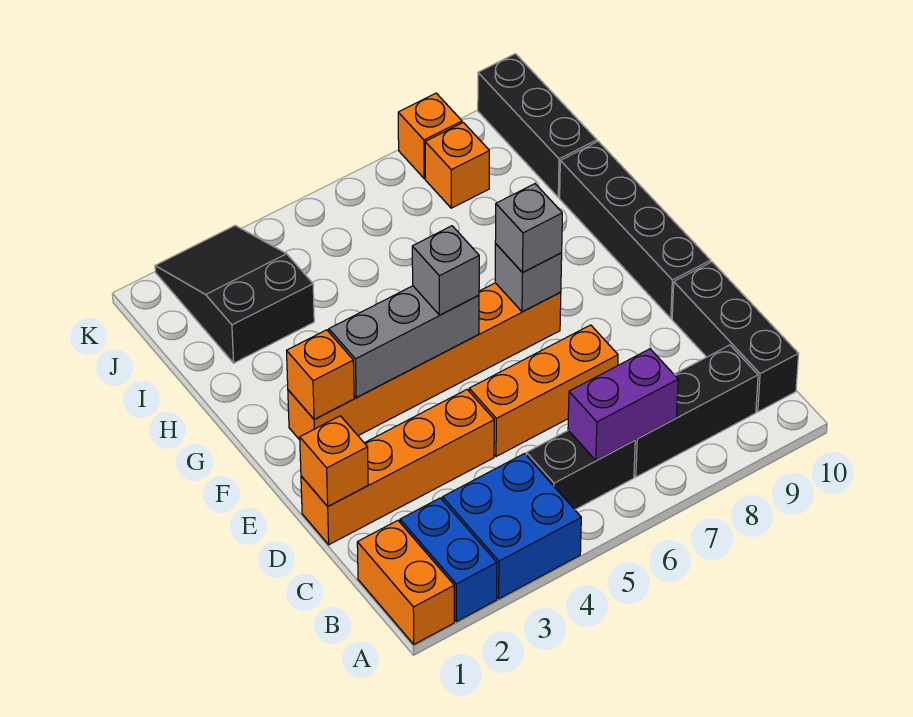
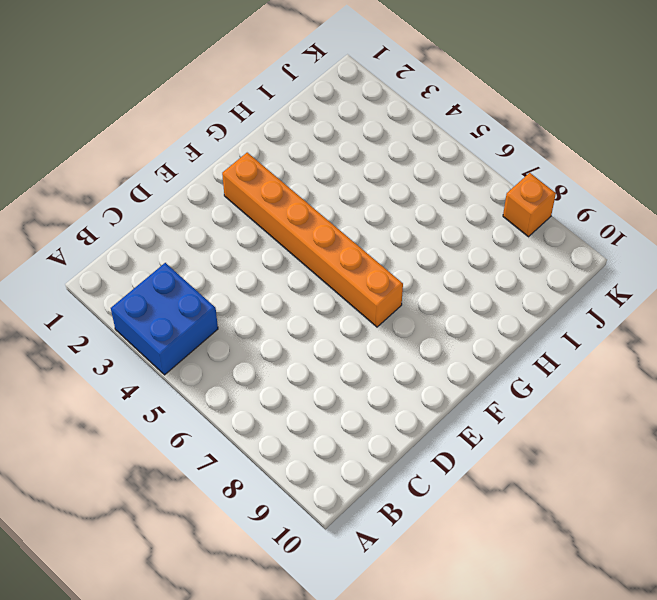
none -> orange brick A1:B1 level 1
none -> blue brick A2:B2 level 1
none -> black brick B5:B6 level 1

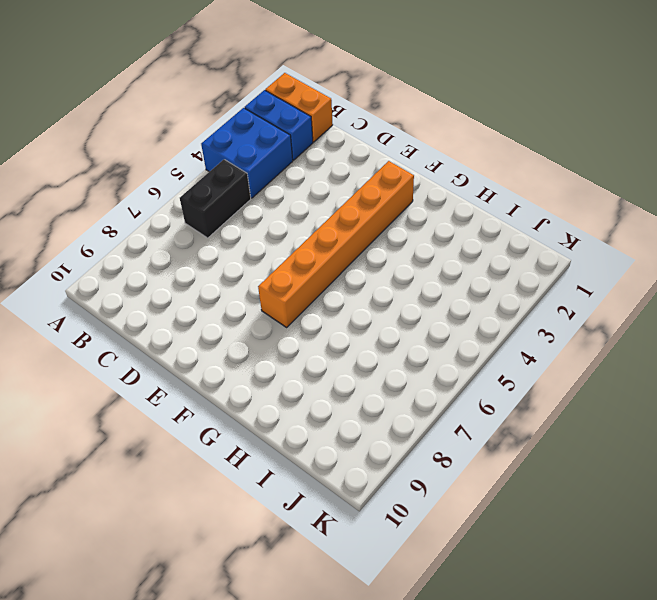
none -> black brick B7:B9 level 1
none -> black brick B10:D10 level 1
none -> orange brick D1:D4 level 1

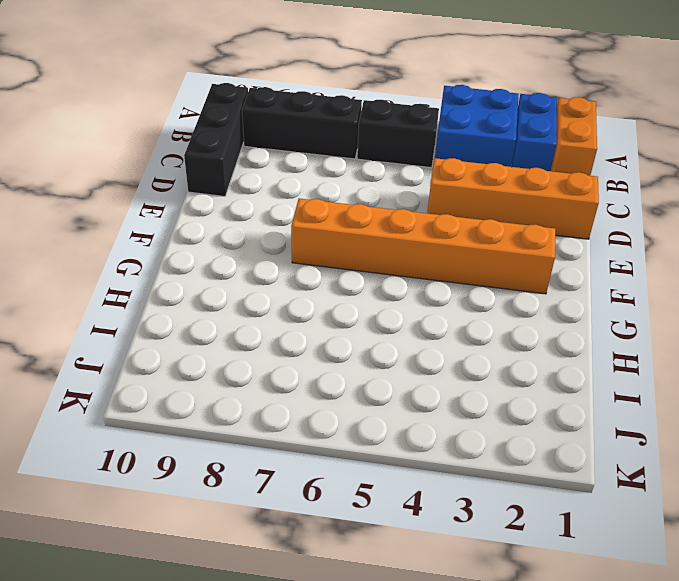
none -> orange brick D5:D7 level 1
none -> black brick E10:H10 level 1
none -> black slope I2:K3 level 1 top I

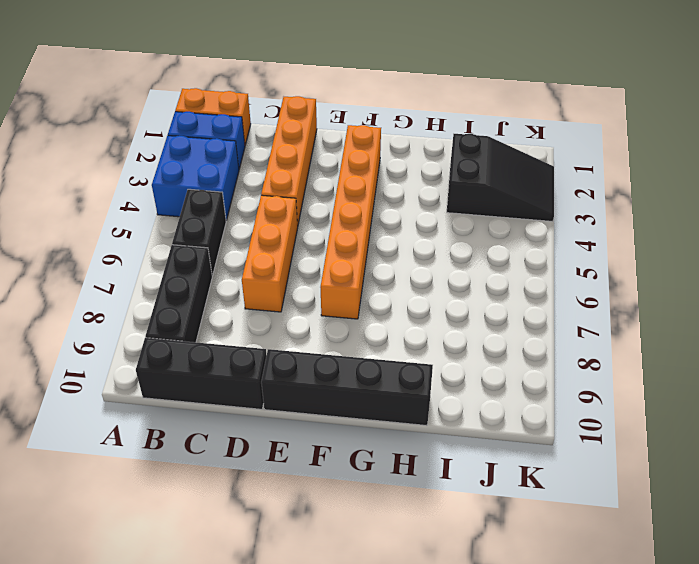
none -> black brick I10:K10 level 1
none -> orange brick J8 level 1
none -> orange brick K8 level 1

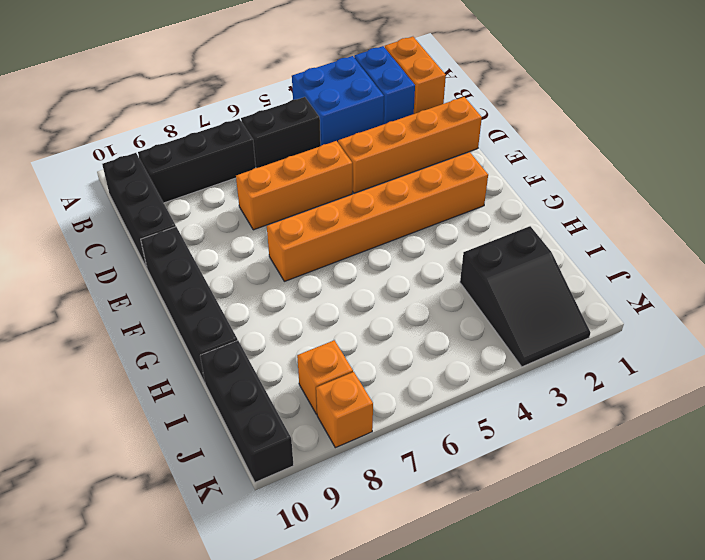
none -> purple brick B6:B7 level 2
none -> orange brick D1 level 2
none -> orange brick F2 level 2

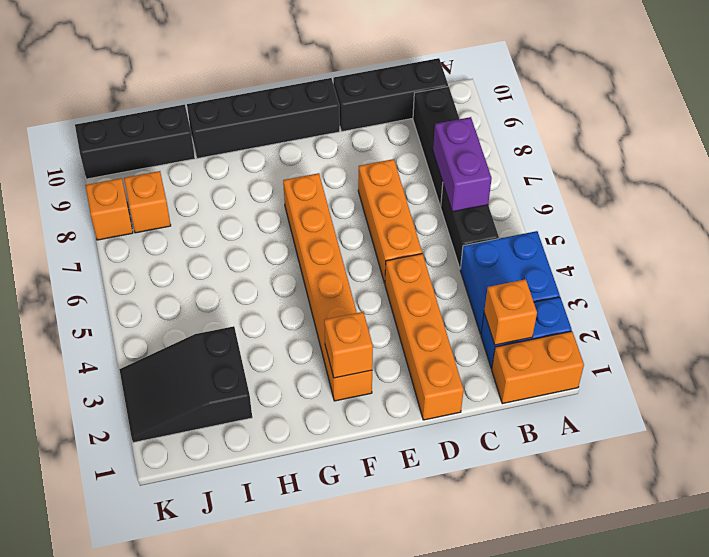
orange brick B2 level 2 -> orange brick D1 level 2
none -> grey brick F3:F5 level 2
none -> grey brick F7 level 2
none -> grey brick F5 level 3

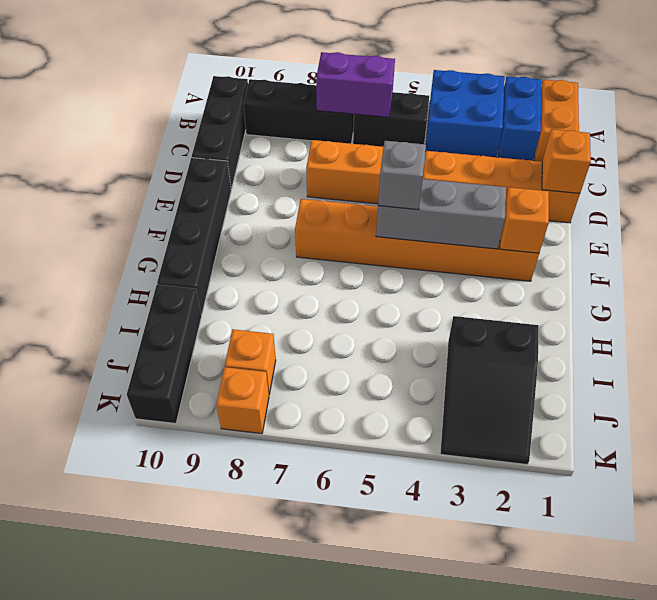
none -> grey brick F7 level 2
none -> grey brick F7 level 3

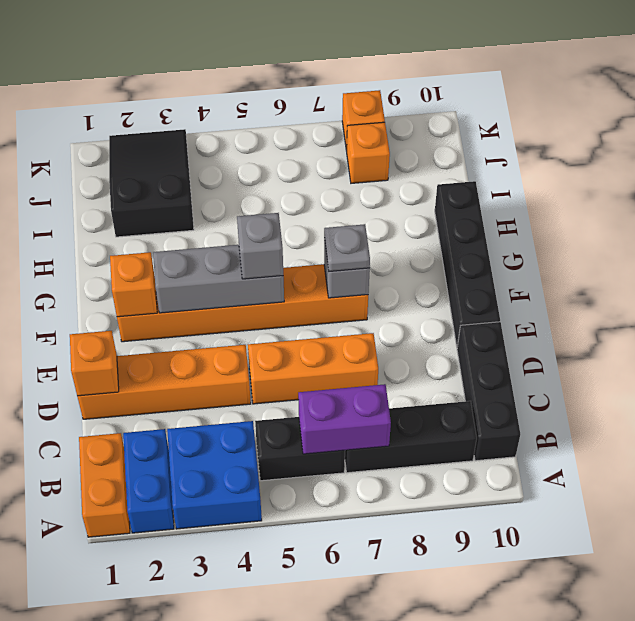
grey plate F7 level 3 -> grey brick F7 level 3
none -> black brick I10:K10 level 1

